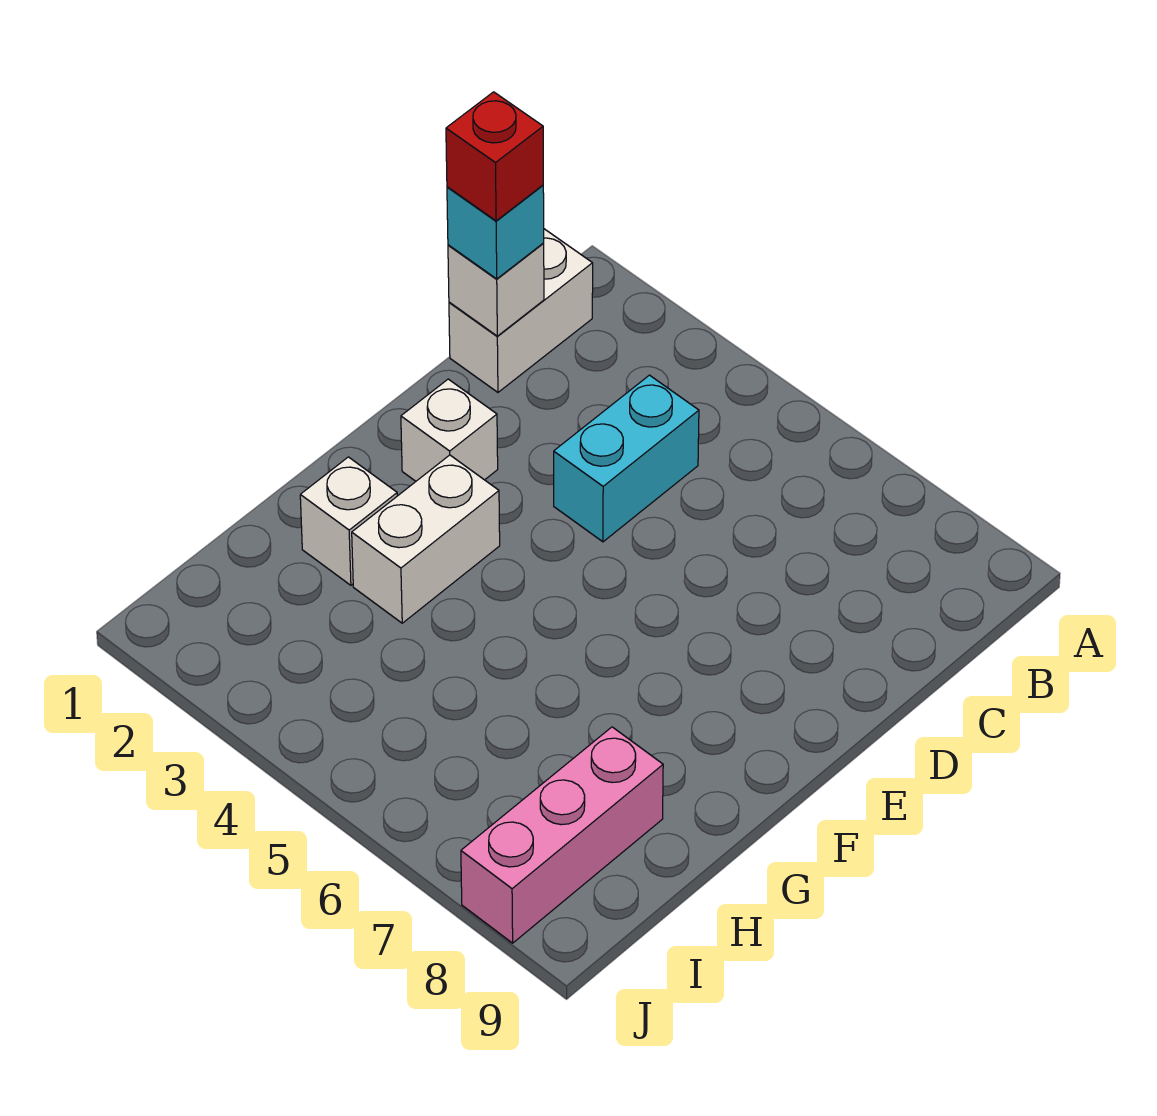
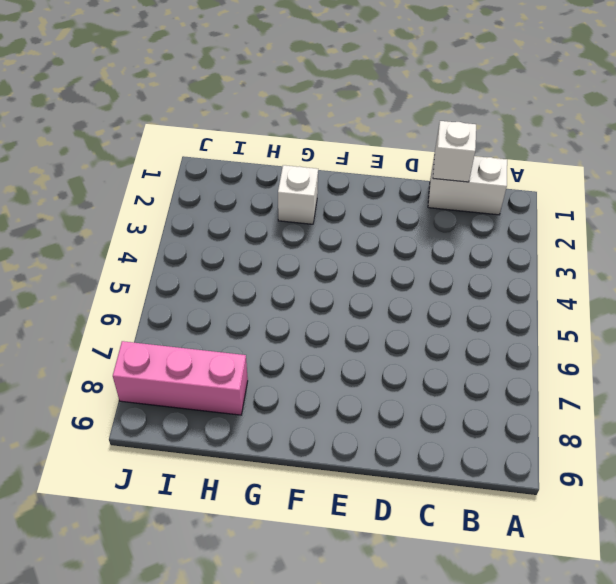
none -> cyan brick C4:D4 level 1
none -> white brick E2 level 1

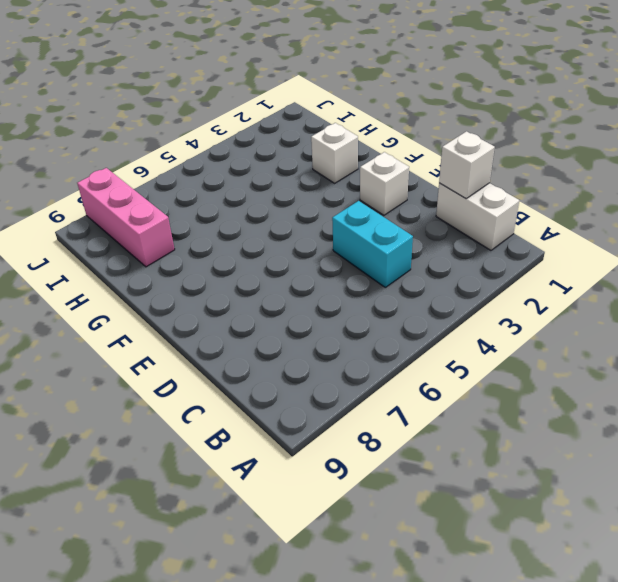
none -> white brick F3:G3 level 1
none -> cyan brick C1 level 3

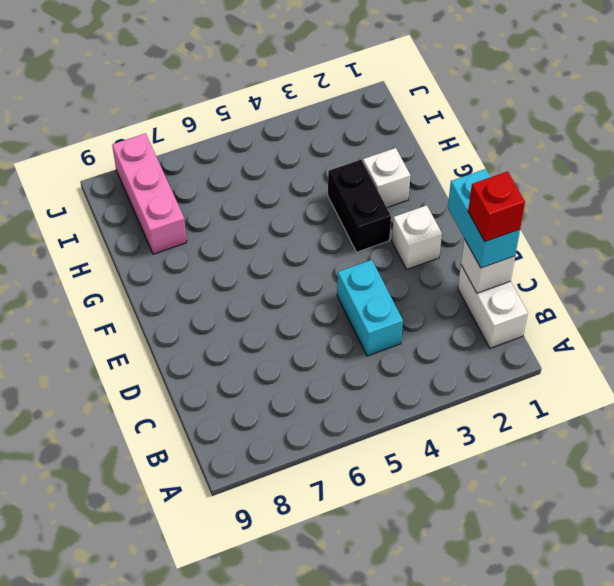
cyan brick C1:D1 level 3 -> cyan brick C1 level 3
black brick F3:G3 level 1 -> white brick F3:G3 level 1

